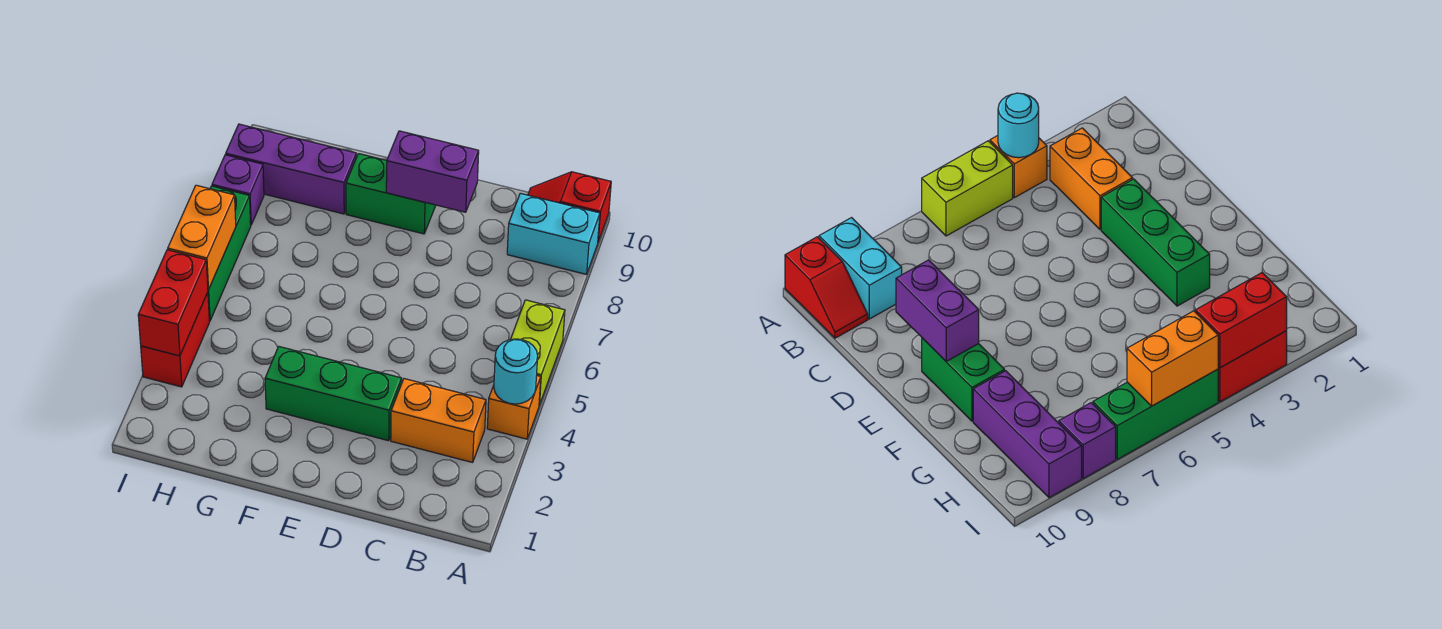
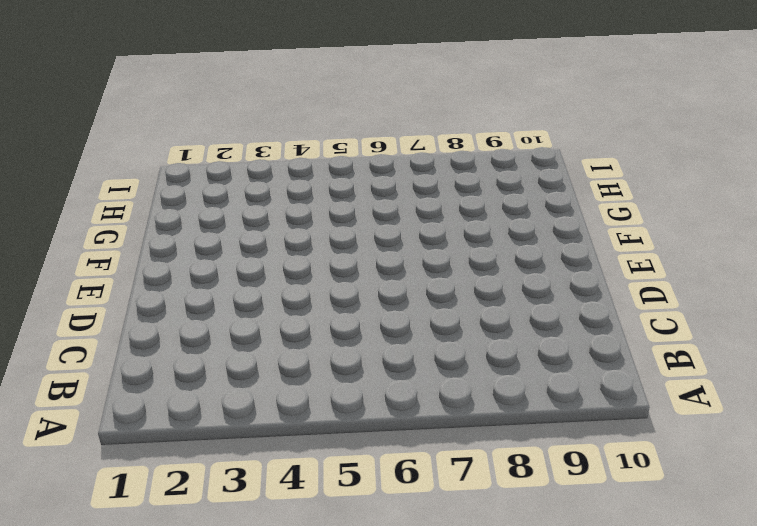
none -> orange brick A4 level 1
none -> lime brick A5:A6 level 1
none -> cyan brick A9:B9 level 1

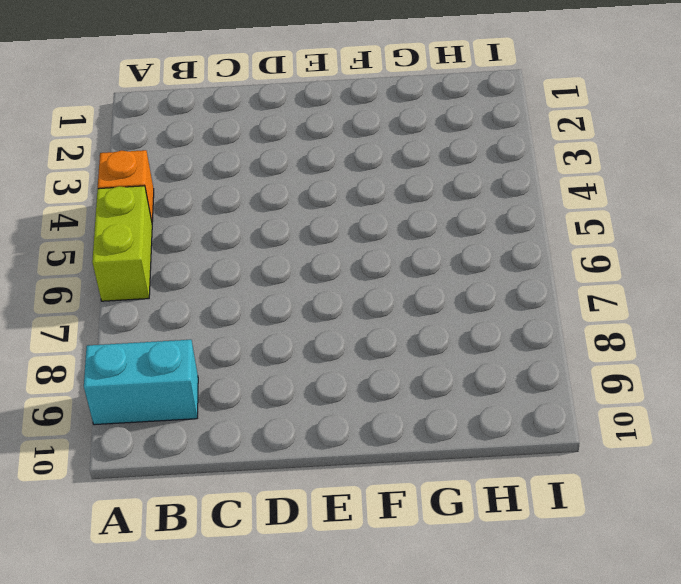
none -> red slope A10:B10 level 1 top A
none -> orange brick B3:C3 level 1
none -> green brick D3:F3 level 1

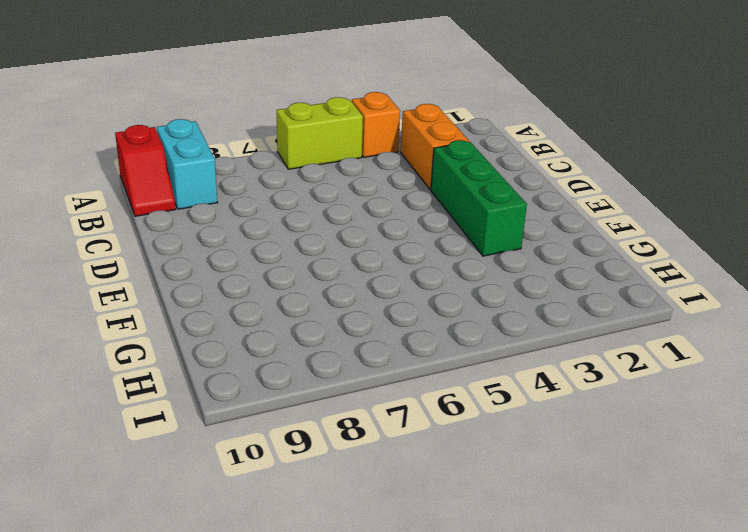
none -> green brick E9:F9 level 1
none -> purple brick G9:I9 level 1
none -> red brick I3:I4 level 1

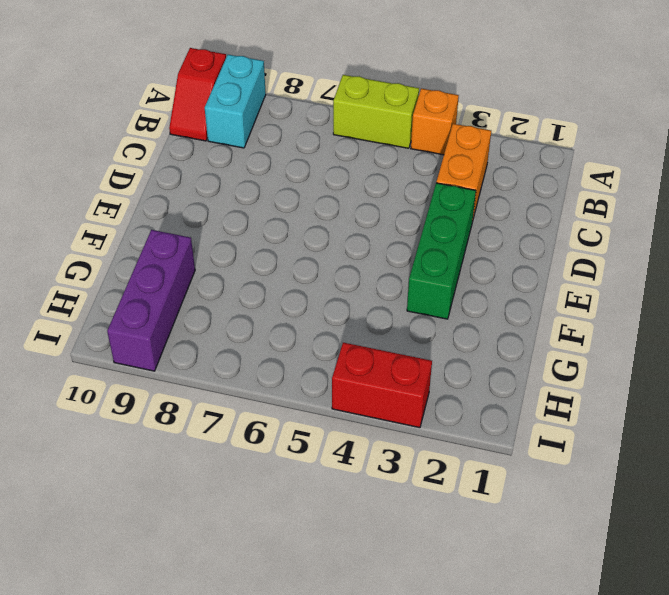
none -> green brick E9:F9 level 1
none -> green brick I5:I7 level 1
none -> purple brick I8 level 1

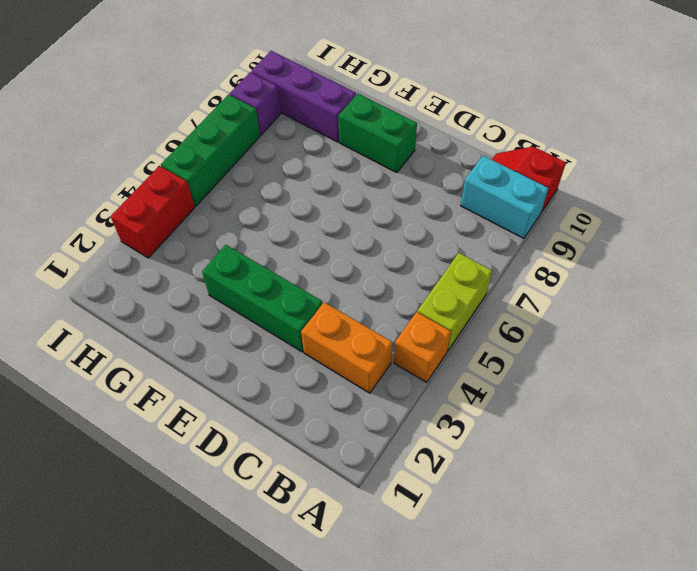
none -> cyan round brick A4 level 2
none -> purple brick D9:E9 level 2
none -> red brick I3:I4 level 2

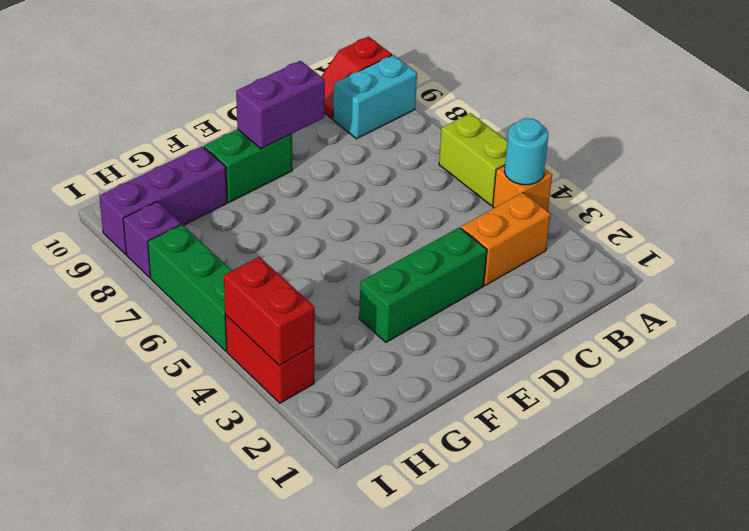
none -> orange brick I5:I6 level 2

